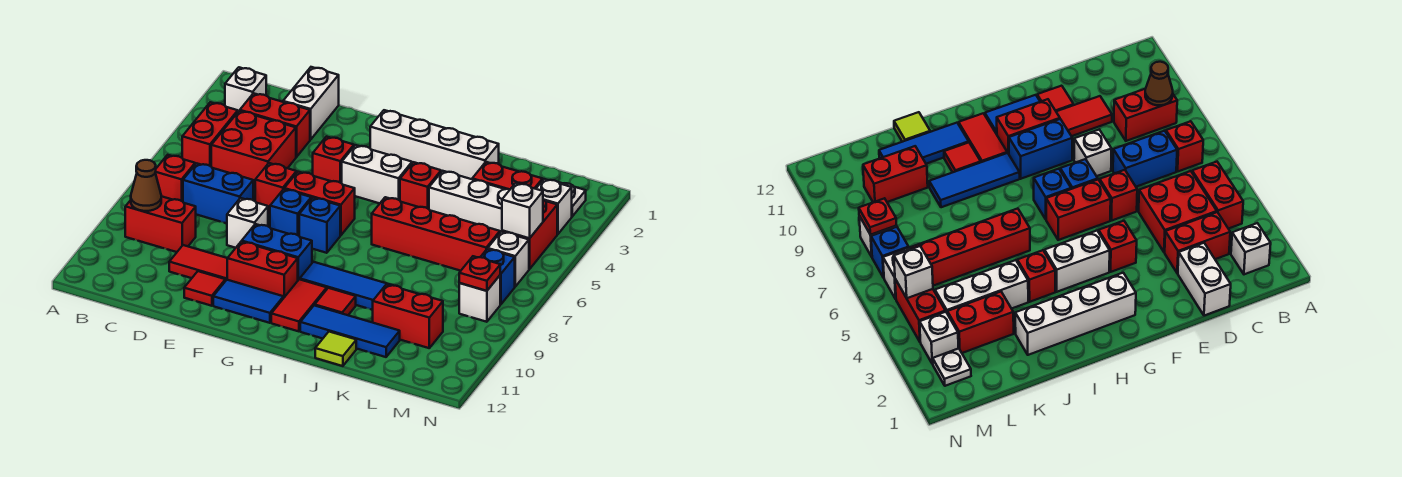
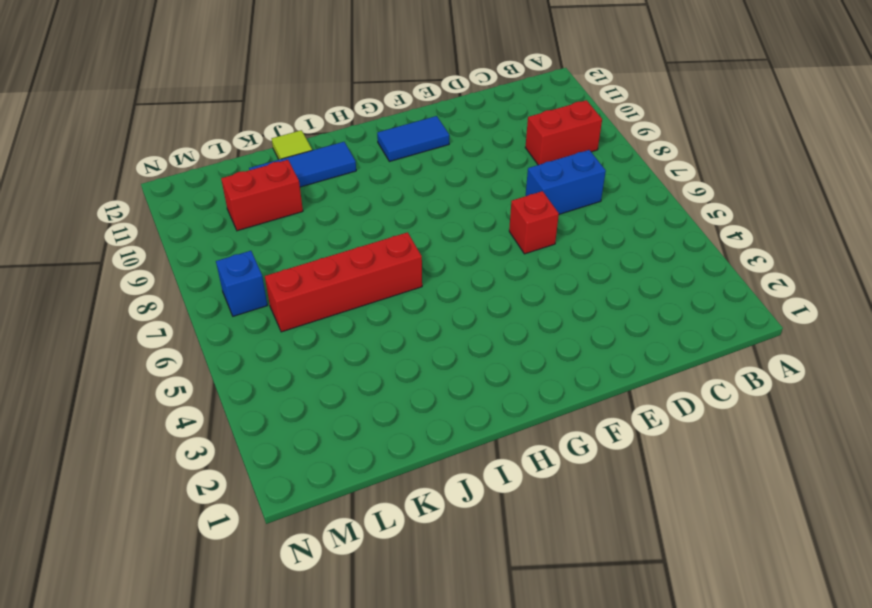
none -> white brick B2 level 1
none -> red brick B4:B5 level 1
none -> red brick B7 level 1
none -> red brick C3:D3 level 1

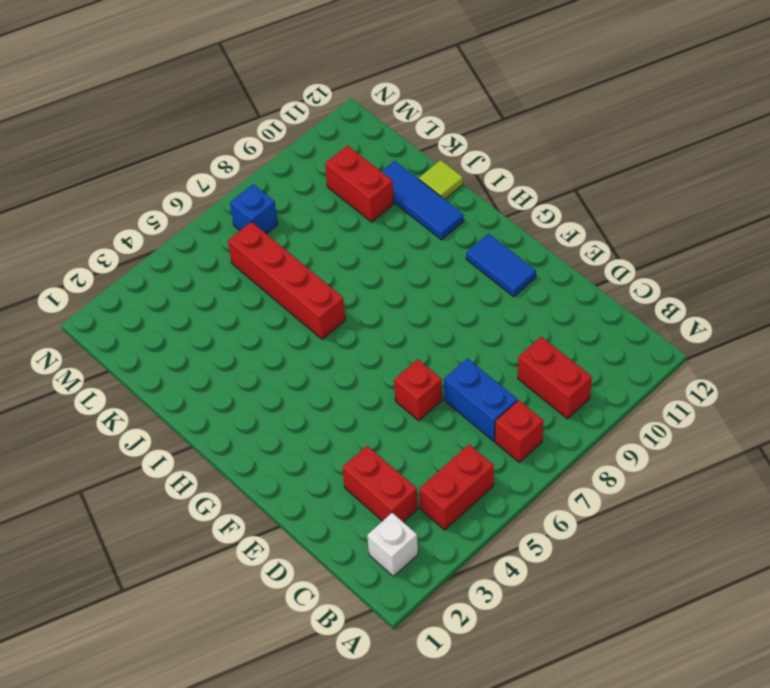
none -> red brick C4:D5 level 1
none -> white brick D1:D2 level 1
none -> red tile D10:E10 level 1
none -> white brick E8 level 1

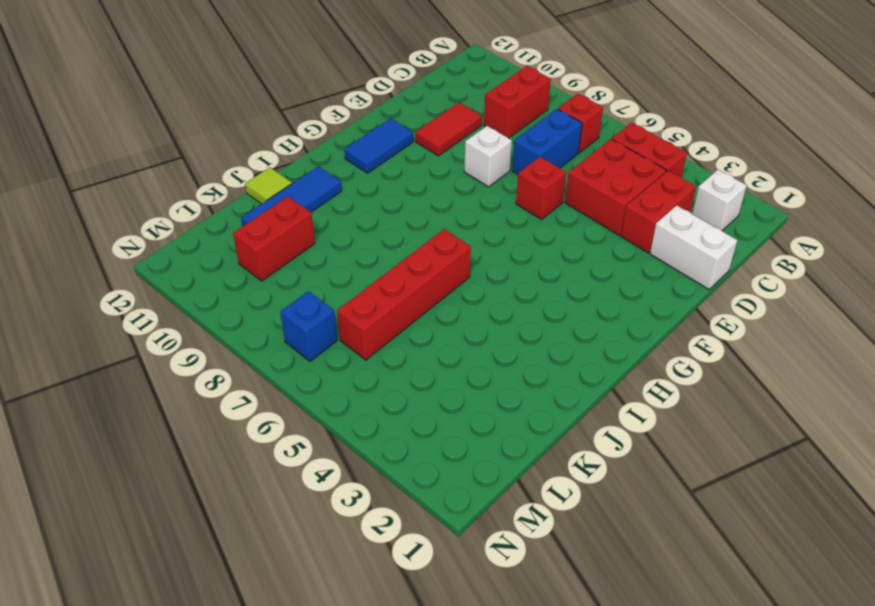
none -> red tile E11 level 1
none -> red brick F4 level 1
none -> red brick F6:G6 level 1
none -> blue brick F7 level 1

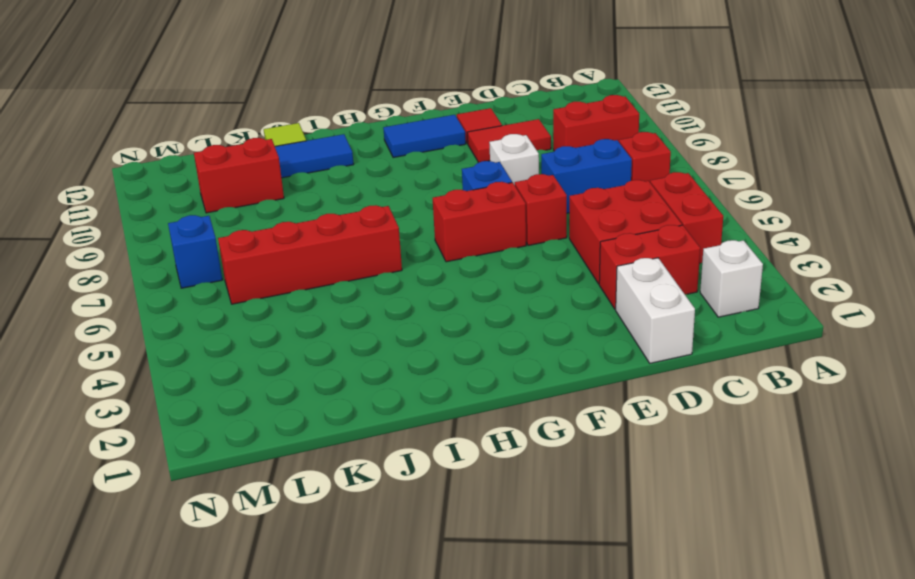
none -> red brick F4 level 1
none -> blue brick F9:G9 level 1
none -> red brick F10:G10 level 1
none -> white brick G2:J2 level 1

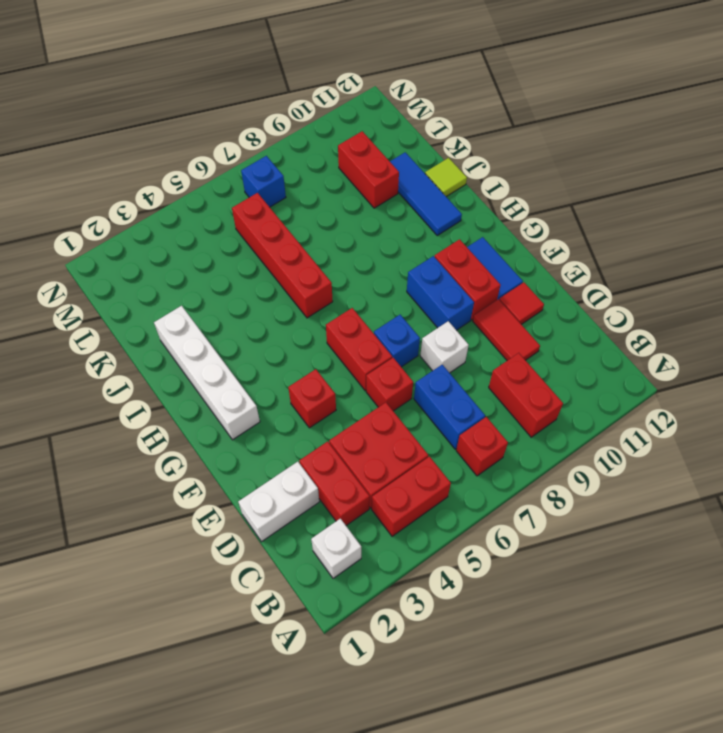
none -> white brick G4:H4 level 1
none -> blue brick G7 level 1
none -> blue tile H9:J9 level 1
none -> red tile H10:H11 level 1

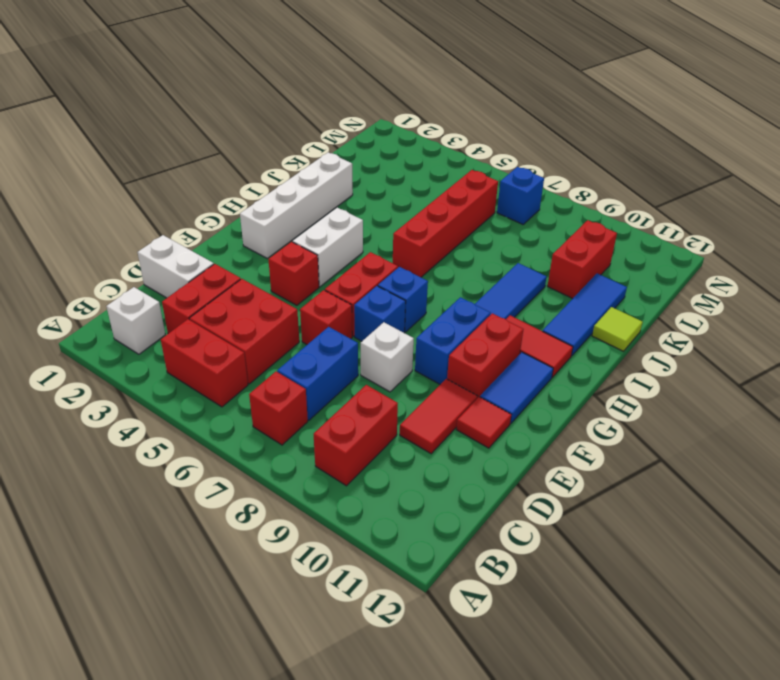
none -> red brick I4 level 1
none -> red tile I10 level 1
none -> white brick J4:L4 level 1
none -> red brick K3:L3 level 1

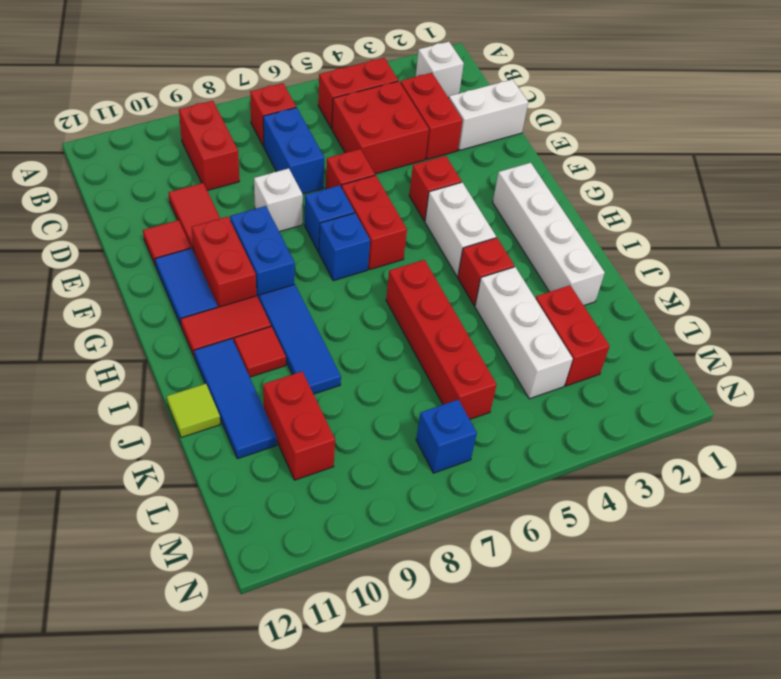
none -> white plate M2 level 1
none -> white brick M3 level 1
none -> red brick M4:M5 level 1
none -> white brick M6 level 1

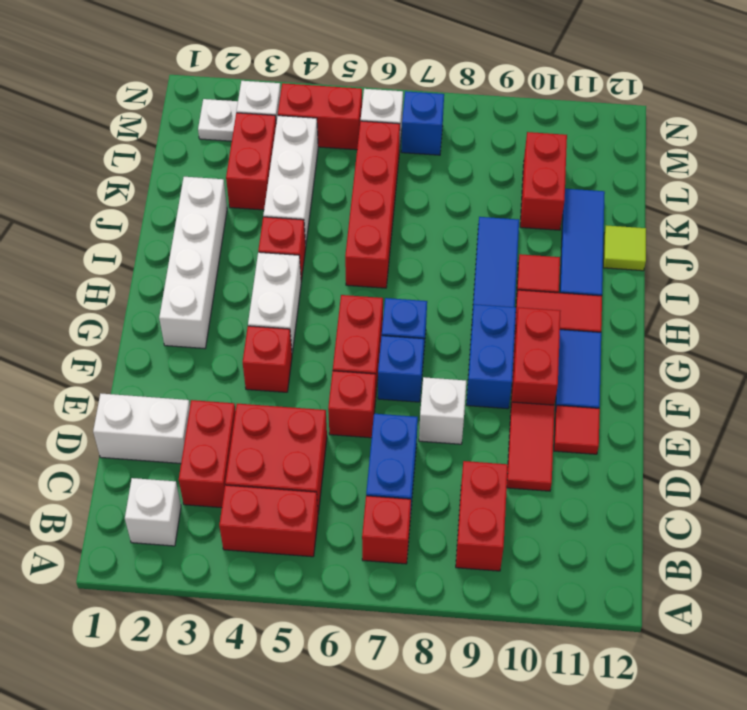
none -> white brick M8 level 1
none -> brown cone B9 level 2
none -> white brick M5 level 2
none -> red plate M8 level 2

